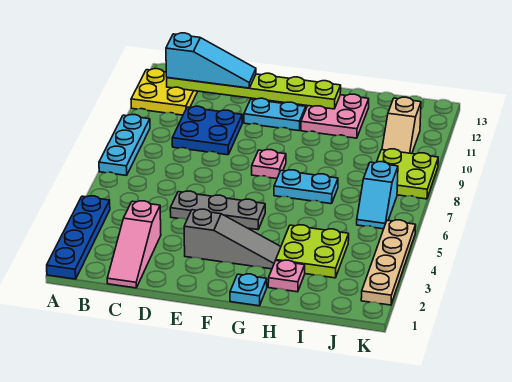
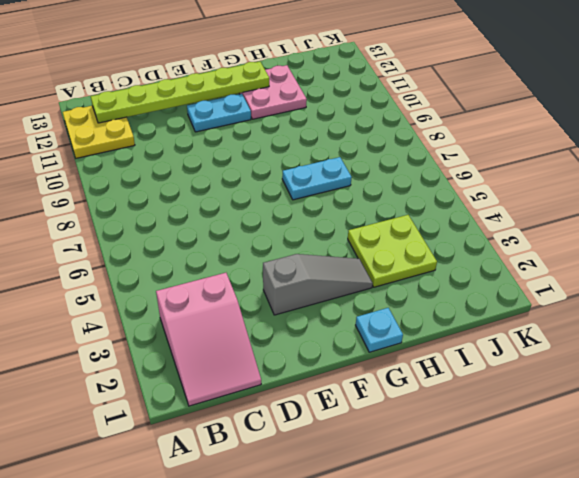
pink slope B1:C3 level 1 top 3 -> pink slope C1:C3 level 1 top 3
none -> blue plate A1:A4 level 1
none -> cyan plate A7:A9 level 1
none -> blue plate C9:D10 level 1

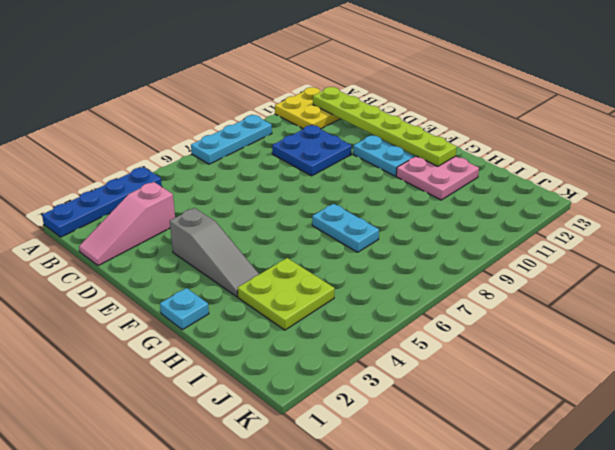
none -> grey plate D5:F5 level 1
none -> pink plate F8 level 1
none -> pink plate H2 level 1

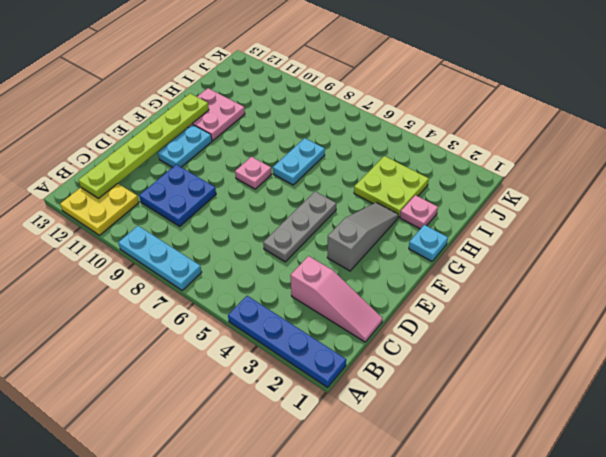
none -> cyan slope J6:J7 level 1 top 7
none -> lime plate J8:K9 level 1
none -> tan slope J10:J11 level 1 top 11

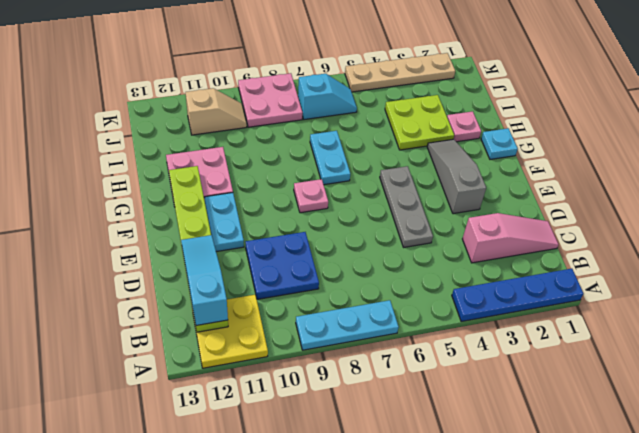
pink plate J8:K9 level 1 -> lime plate J8:K9 level 1

